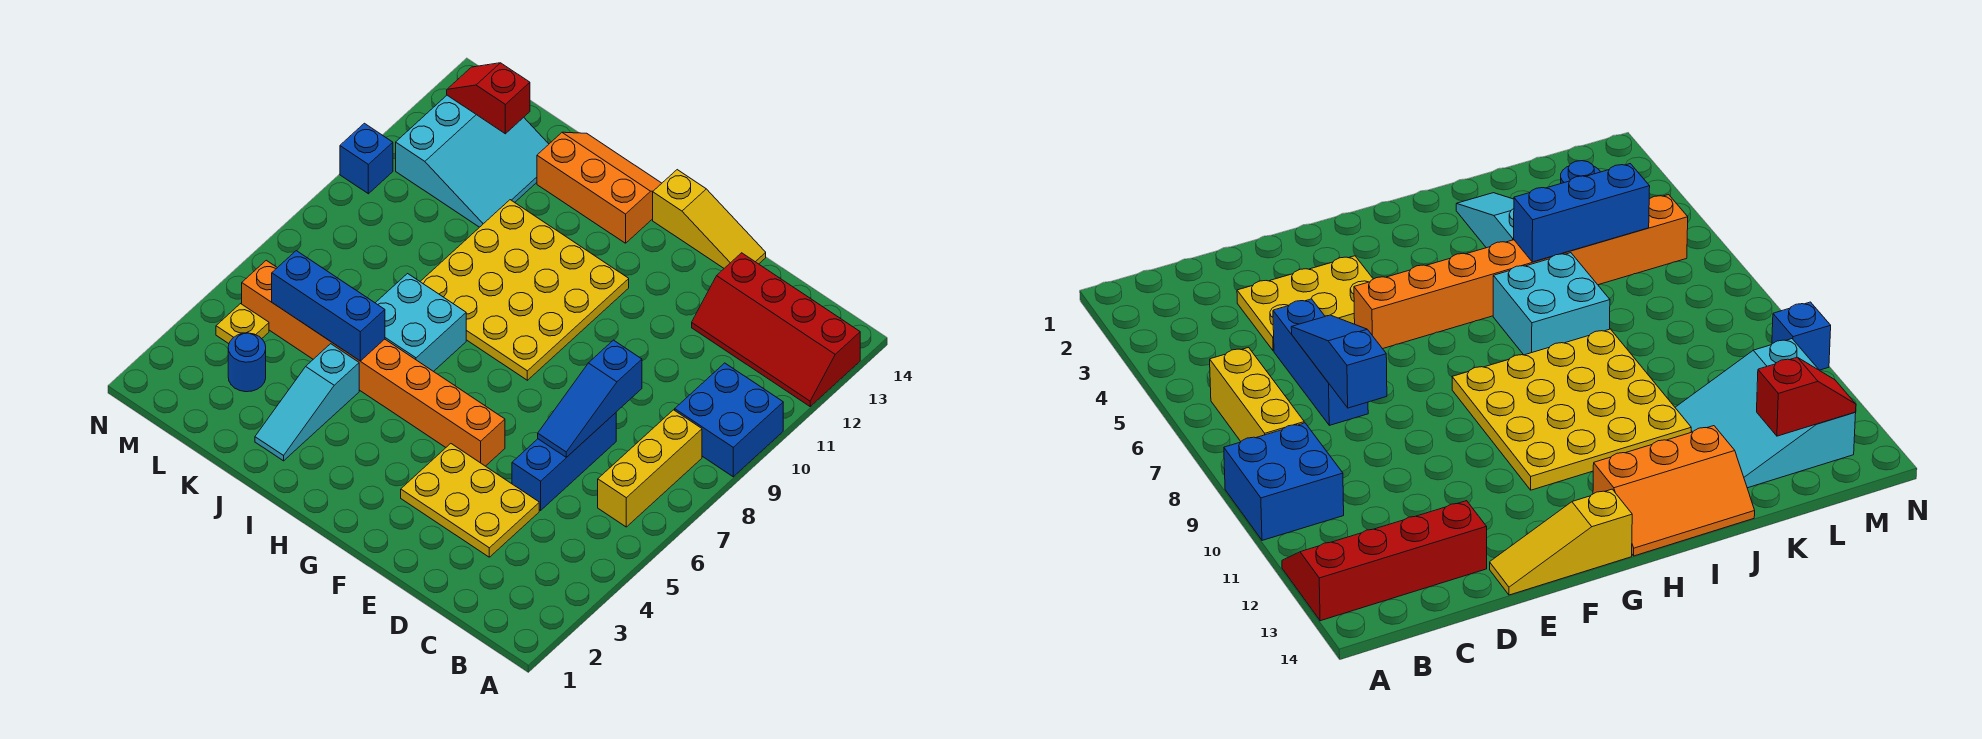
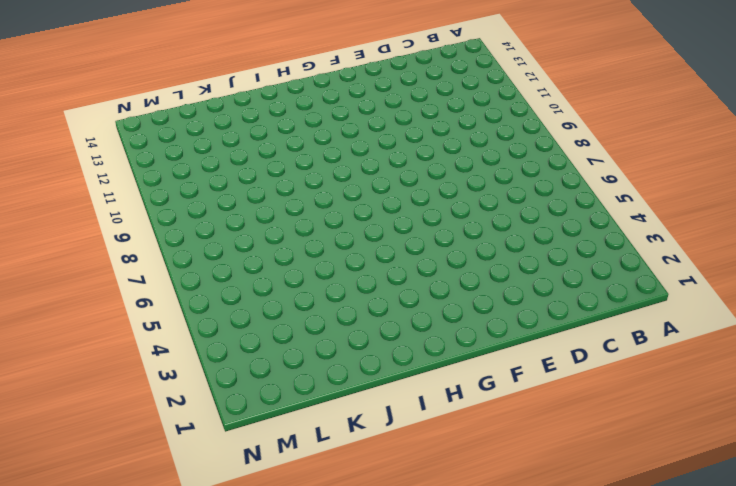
none -> blue brick A9:B10 level 1
none -> red slope A12:D13 level 1 top 13
none -> yellow brick B6:B8 level 1

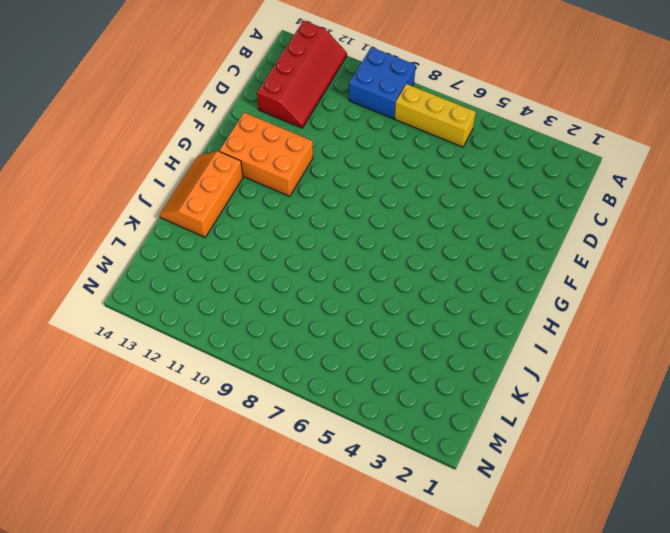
orange brick F11:G13 level 1 -> yellow plate G8:J11 level 1
none -> yellow plate D3:F4 level 1
none -> blue brick D5:D7 level 1
none -> yellow slope E14:G14 level 1 top G

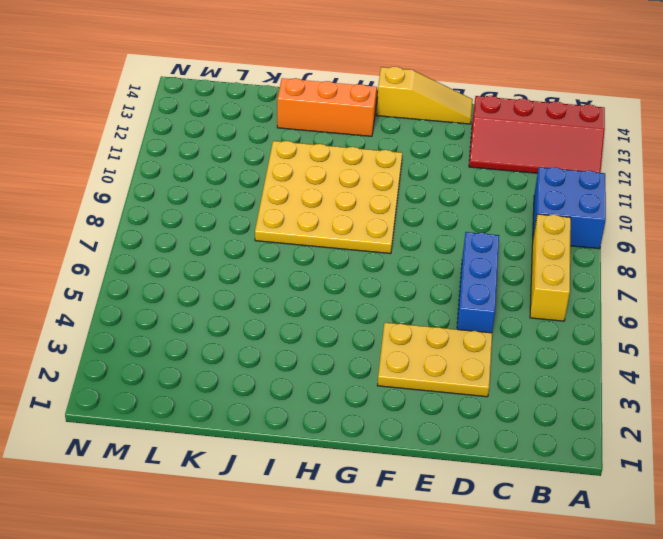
none -> orange brick F5:M5 level 1
none -> cyan brick I6:J7 level 1
none -> cyan slope J2:J4 level 1 top 4

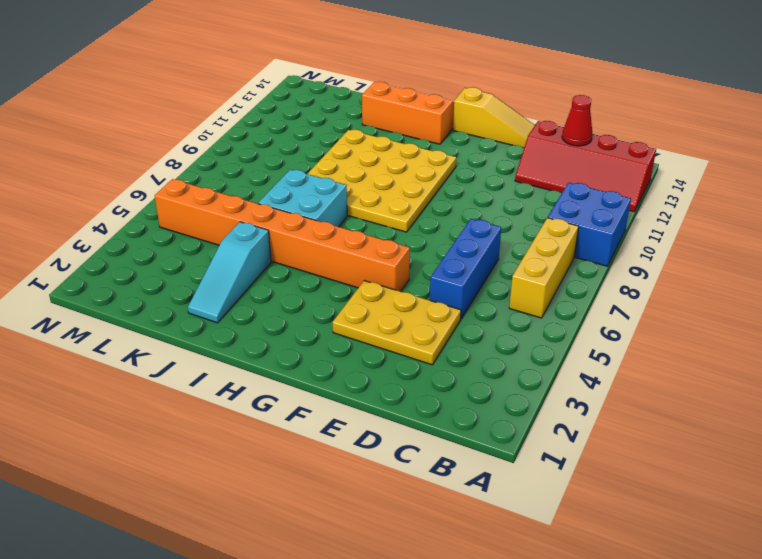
red cone C13 level 2 -> none
none -> cyan slope K11:M13 level 1 top M
none -> blue round brick L3 level 1
none -> yellow plate M4 level 1

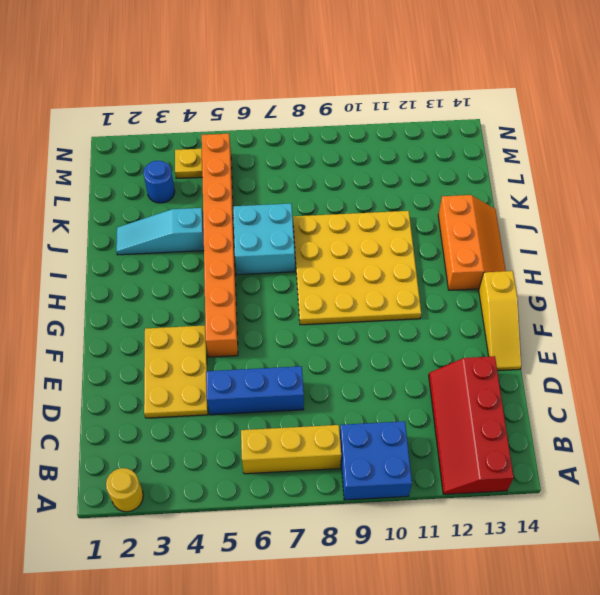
yellow round brick A2 level 1 -> none
none -> cyan slope K11:M13 level 1 top M
none -> blue brick N10 level 1
none -> blue slope D6:D8 level 2 top 8

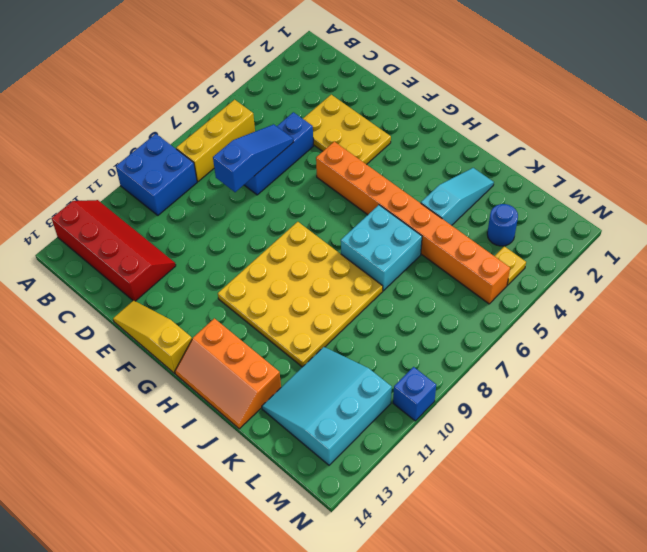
none -> blue brick J5:L5 level 2
none -> red slope L13:M13 level 2 top L

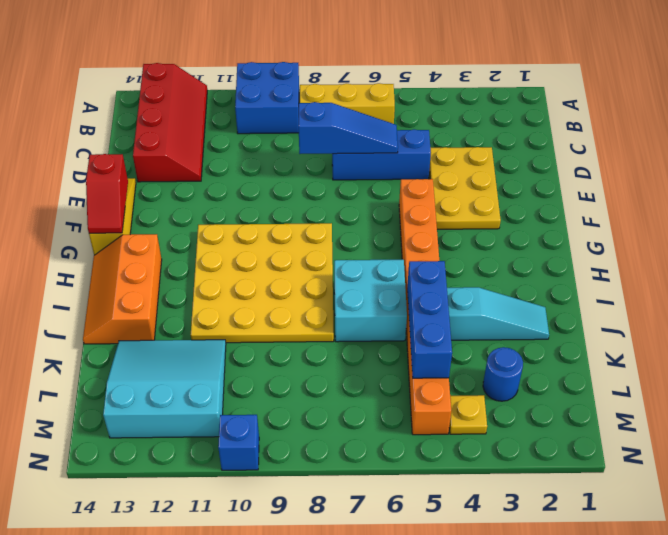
red slope F14:G14 level 2 top F -> red slope L13:M13 level 2 top L

